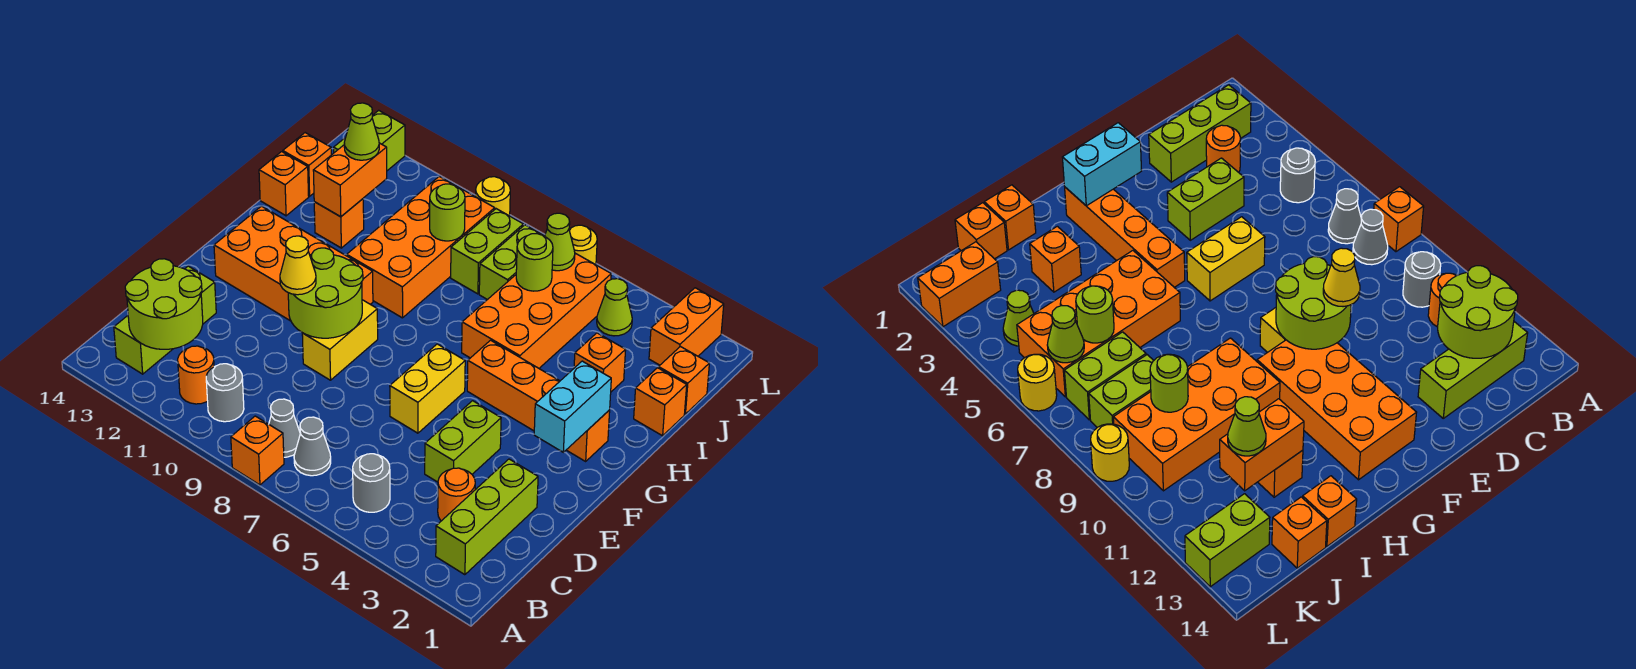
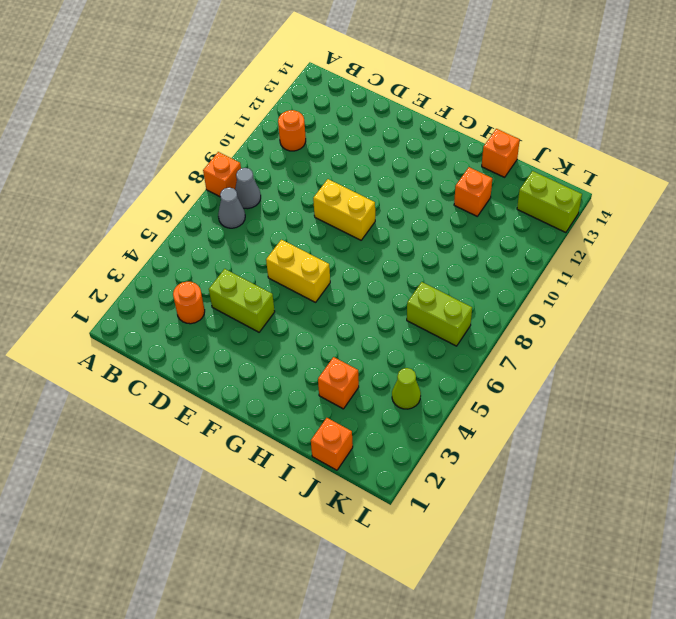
none -> lime brick B2:D2 level 1
none -> grey round brick B5 level 1
none -> grey round brick B10 level 1
none -> lime brick B13:D13 level 1

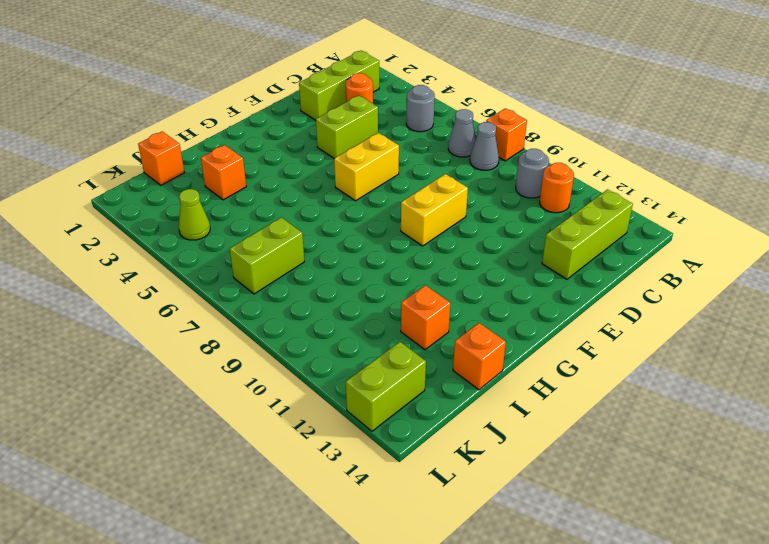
none -> orange brick F10:G13 level 1
none -> orange brick G2:G5 level 1
none -> orange brick H5:K6 level 1
none -> orange brick H9:K10 level 1

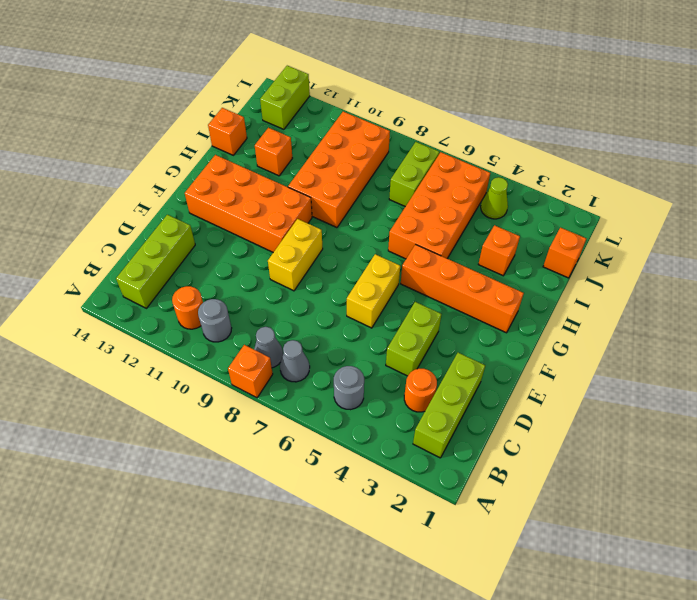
none -> orange brick I1 level 1
none -> lime brick J8:K8 level 1
none -> orange brick J14 level 1
none -> orange brick K2:L2 level 1

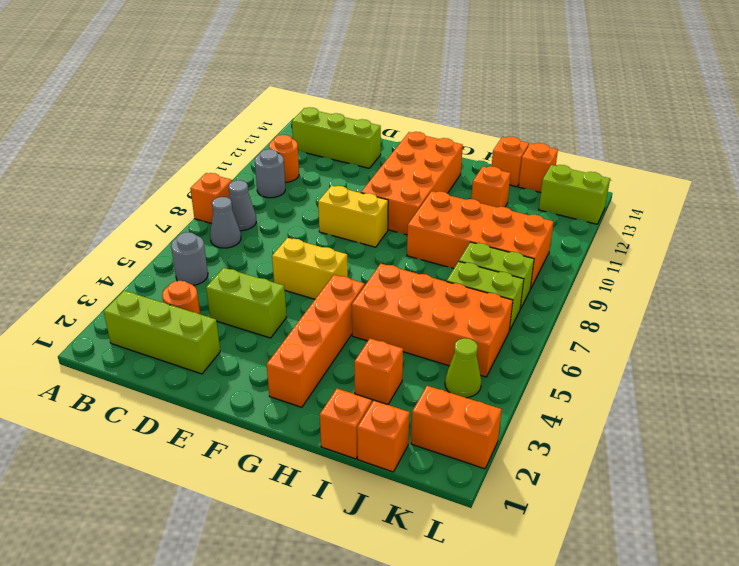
none -> yellow round brick L6 level 1
none -> yellow round brick L9 level 1
none -> lime round brick B12:C13 level 2
none -> lime round brick E9:F10 level 2

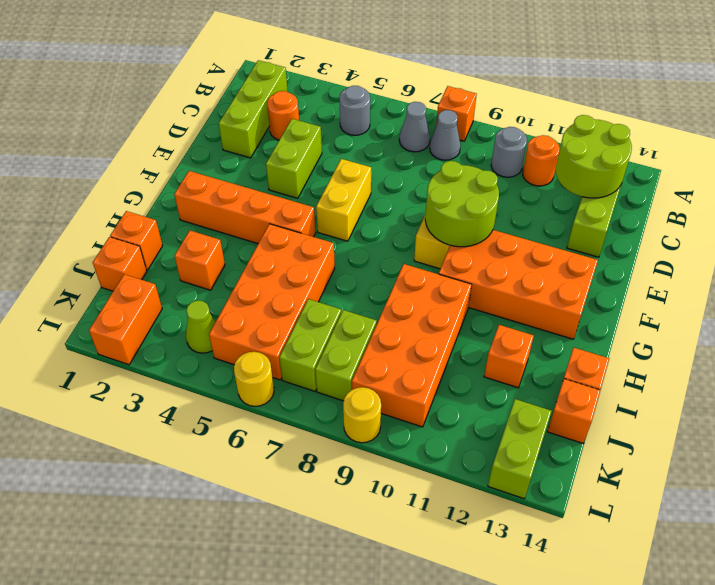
none -> cyan brick F2:G2 level 2
none -> orange brick I12:J12 level 2
none -> lime round brick J6 level 2
none -> lime round brick J9 level 2

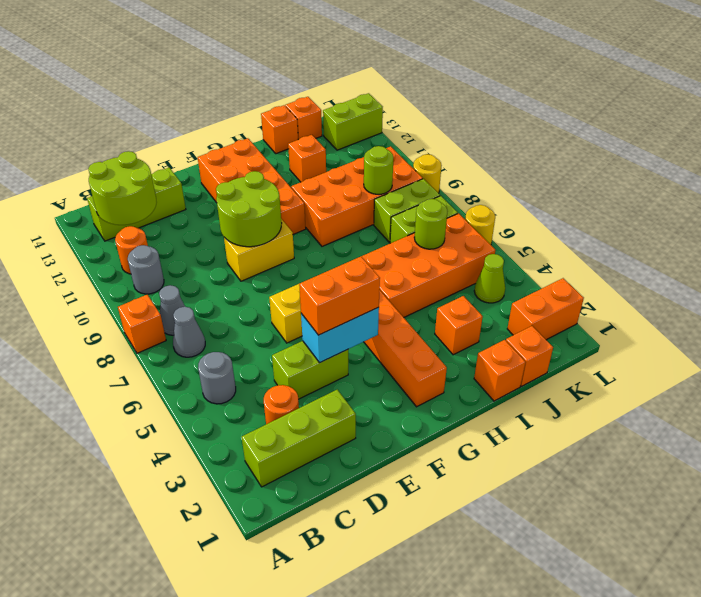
cyan brick E4:F4 level 2 -> cyan brick F2:G2 level 2
orange brick E4:F4 level 3 -> orange brick I12:J12 level 2
none -> lime cone K6 level 2
none -> yellow cone E10 level 3
none -> lime cone J12 level 3

